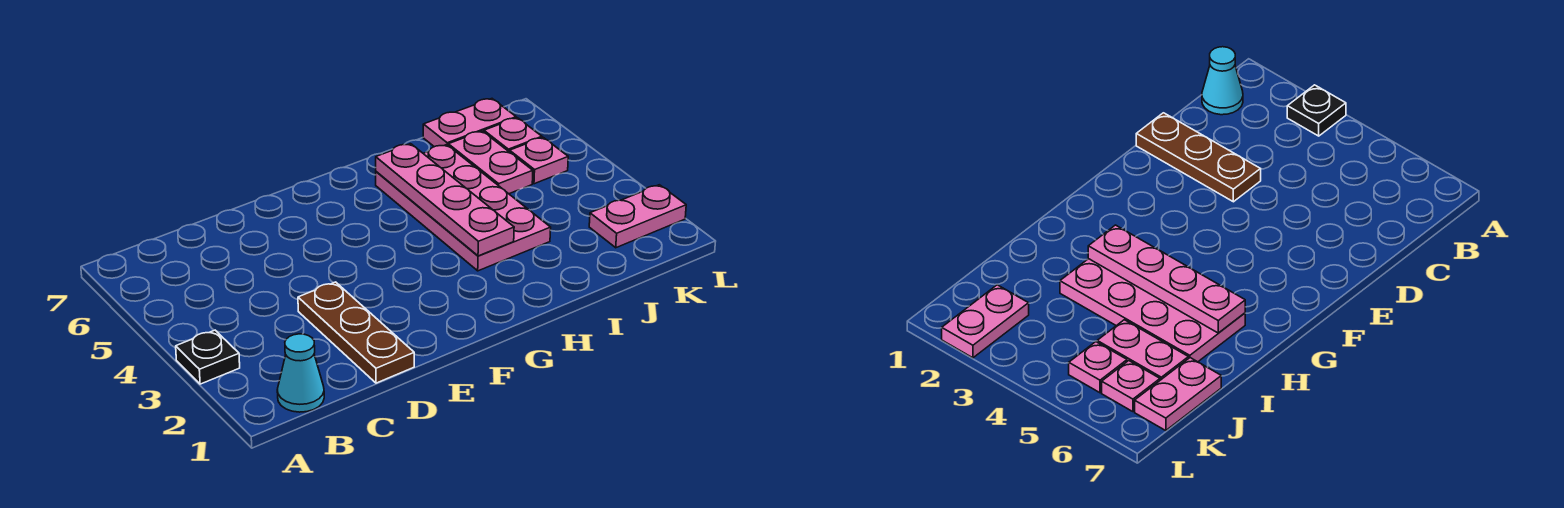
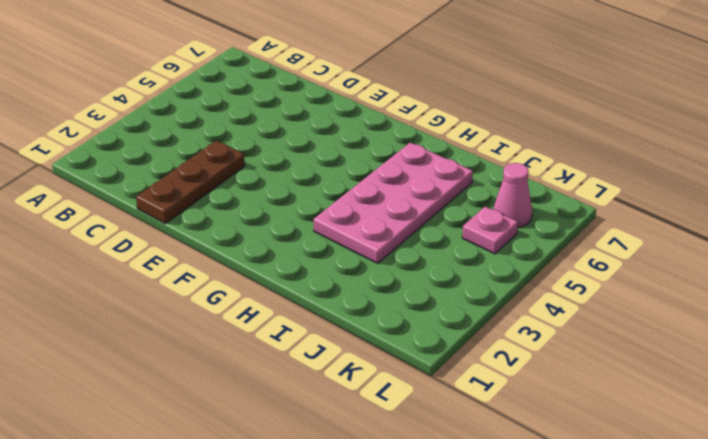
pink cone K6 level 1 -> pink plate K6 level 1
none -> black plate A3 level 1
none -> cyan cone B1 level 1

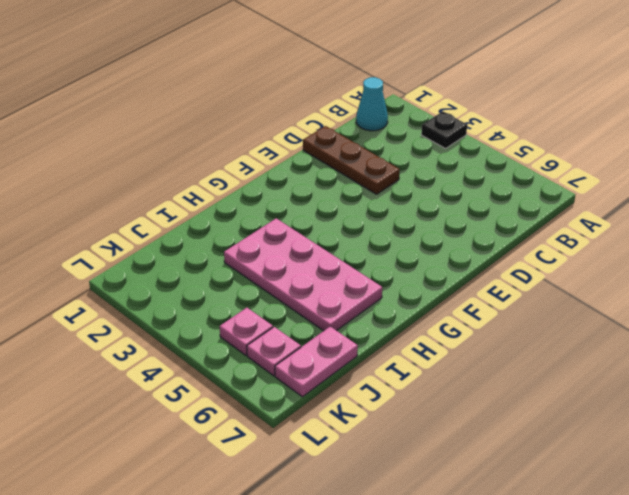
none -> pink plate J5:J6 level 1
none -> pink plate K2:L2 level 1

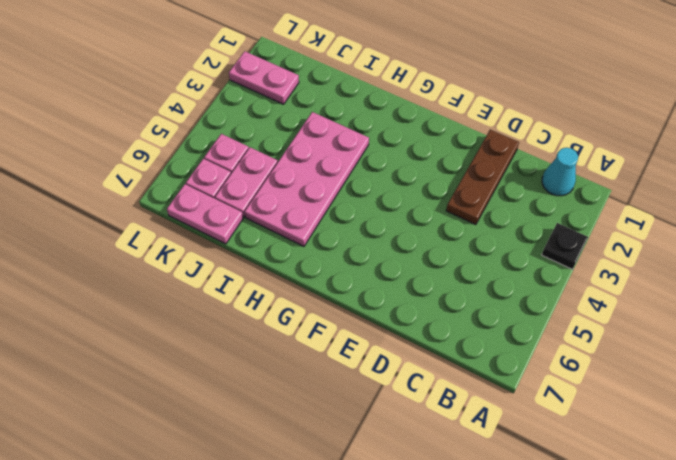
none -> pink plate H3:H6 level 2

